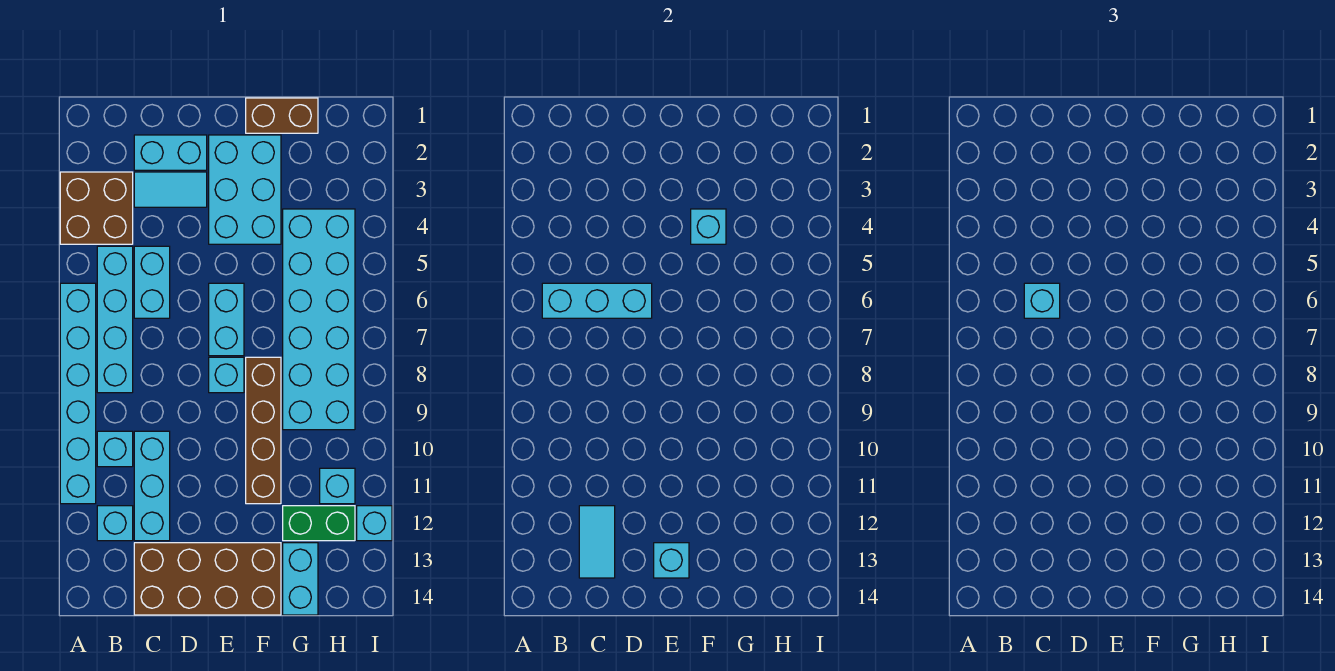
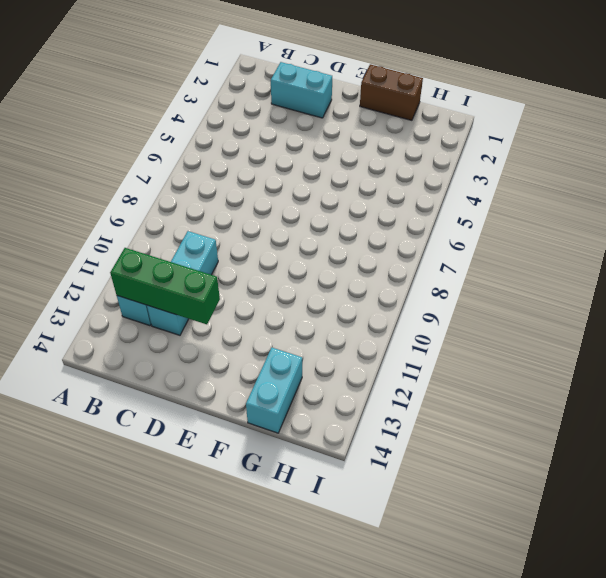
green brick B12:D12 level 2 -> cyan tile C12:C13 level 2
none -> brown brick A3:B4 level 1
none -> cyan brick A6:A11 level 1
none -> cyan brick B5:B8 level 1

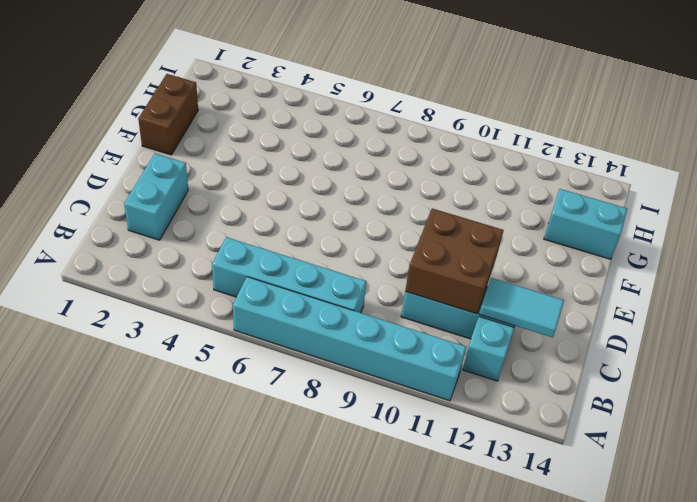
brown brick C10:D11 level 2 -> brown brick A3:B4 level 1
none -> cyan brick B10 level 1
none -> cyan tile C3:D3 level 1
none -> cyan brick C5:C6 level 1

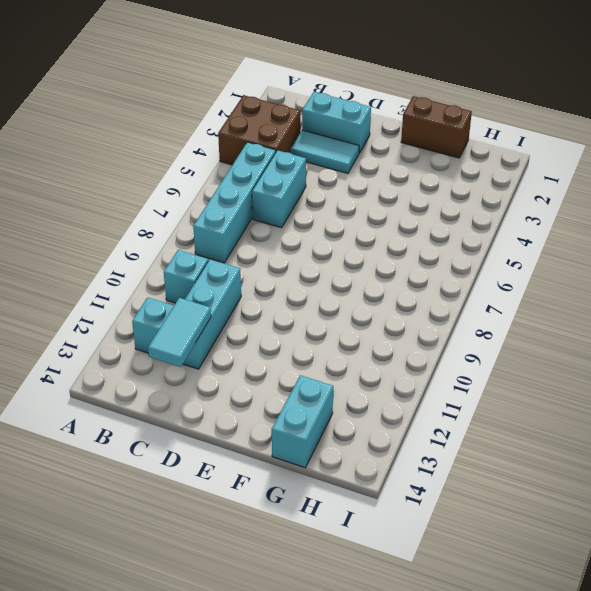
none -> cyan brick A6:A11 level 1
none -> brown brick C13:F14 level 1
none -> cyan brick E2:F4 level 1

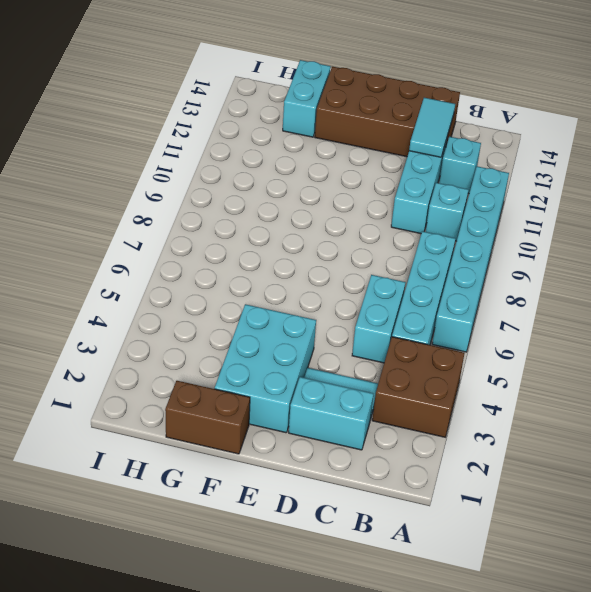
none -> cyan brick E6:E7 level 1
none -> cyan brick E8 level 1
none -> brown brick F8:F11 level 1

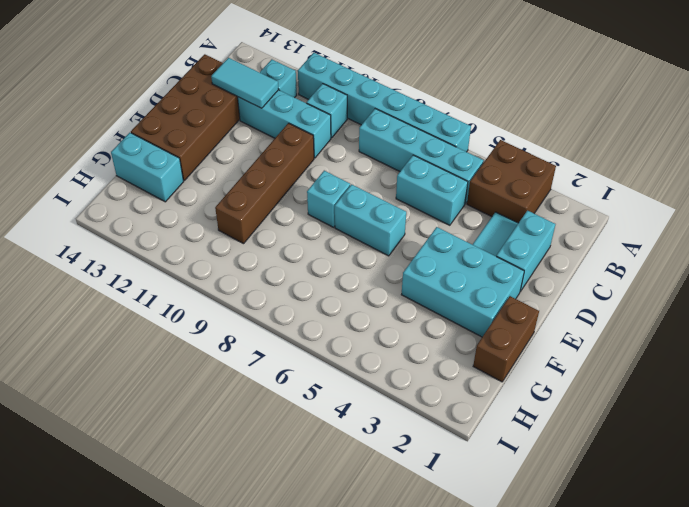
brown brick D10:G10 level 1 -> brown brick F8:F11 level 1
none -> cyan brick G4:H9 level 1
none -> green brick G12:H12 level 1
none -> cyan brick H11 level 1

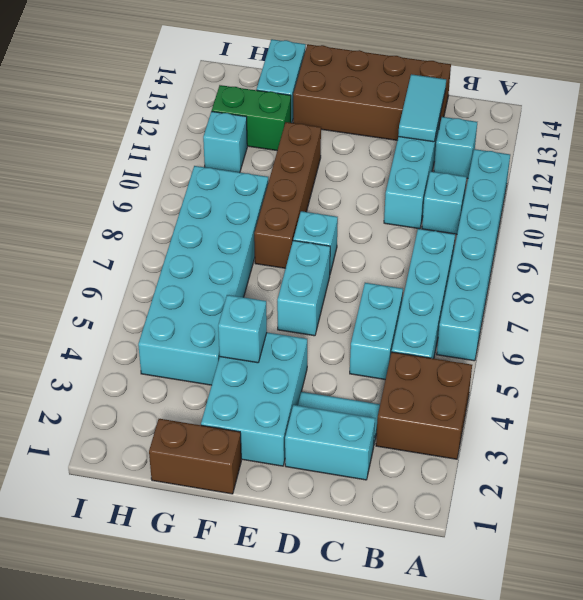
none -> cyan brick I12 level 1
none -> cyan brick B6:D6 level 2
none -> cyan brick E13 level 2

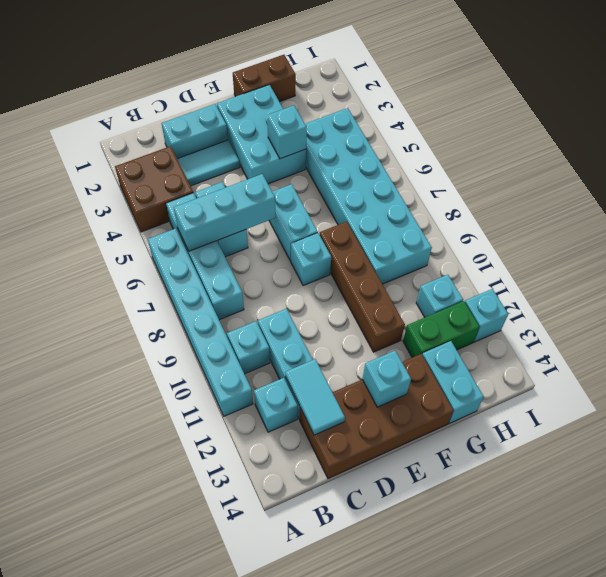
none -> cyan brick C6 level 3

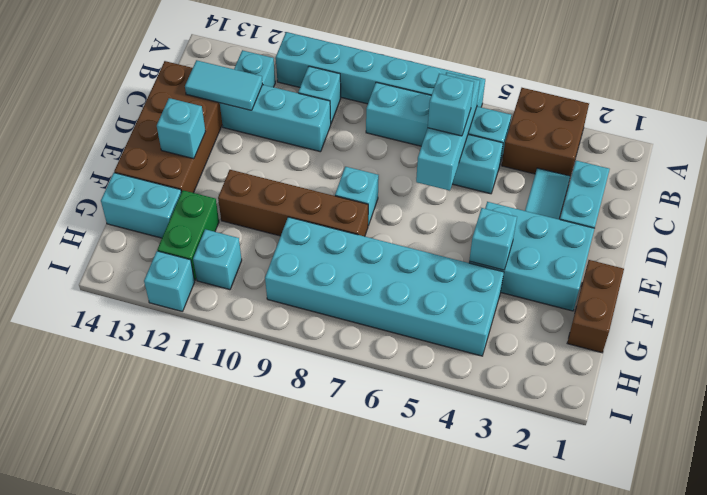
none -> cyan brick E6:E7 level 1

